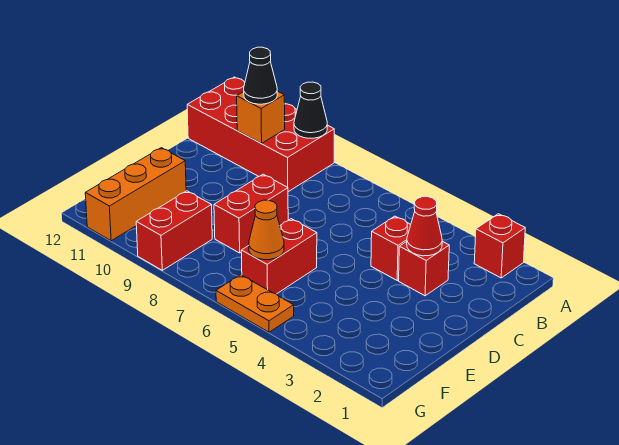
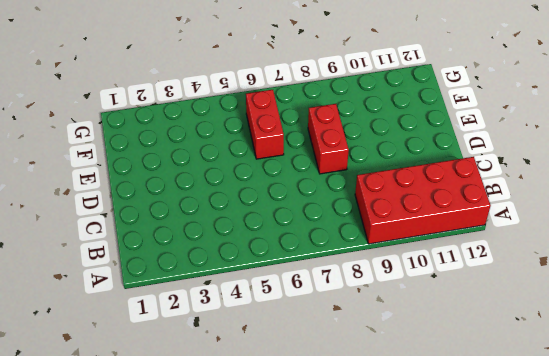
none -> red brick A2 level 1
none -> red brick C3 level 1
none -> red brick C4 level 1

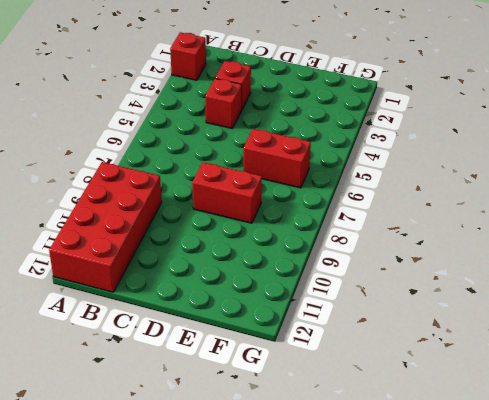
none -> orange brick E11:G11 level 1
none -> red brick F9:G9 level 1
none -> orange plate G5:G6 level 1

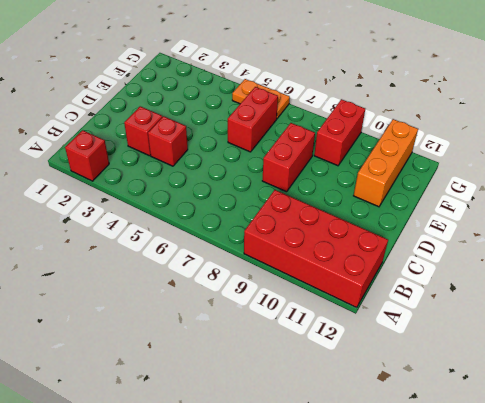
none -> black cone A9 level 2
none -> orange brick B10 level 2
none -> red cone C3 level 2

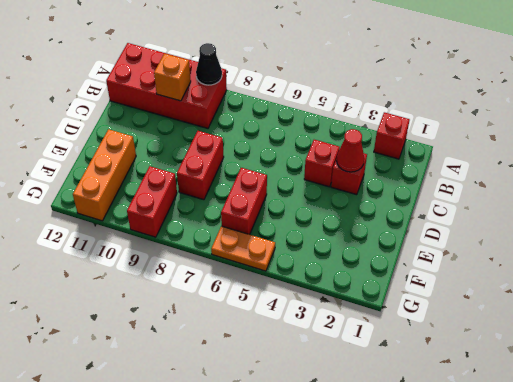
none -> orange cone F6 level 2
none -> black cone B10 level 3

